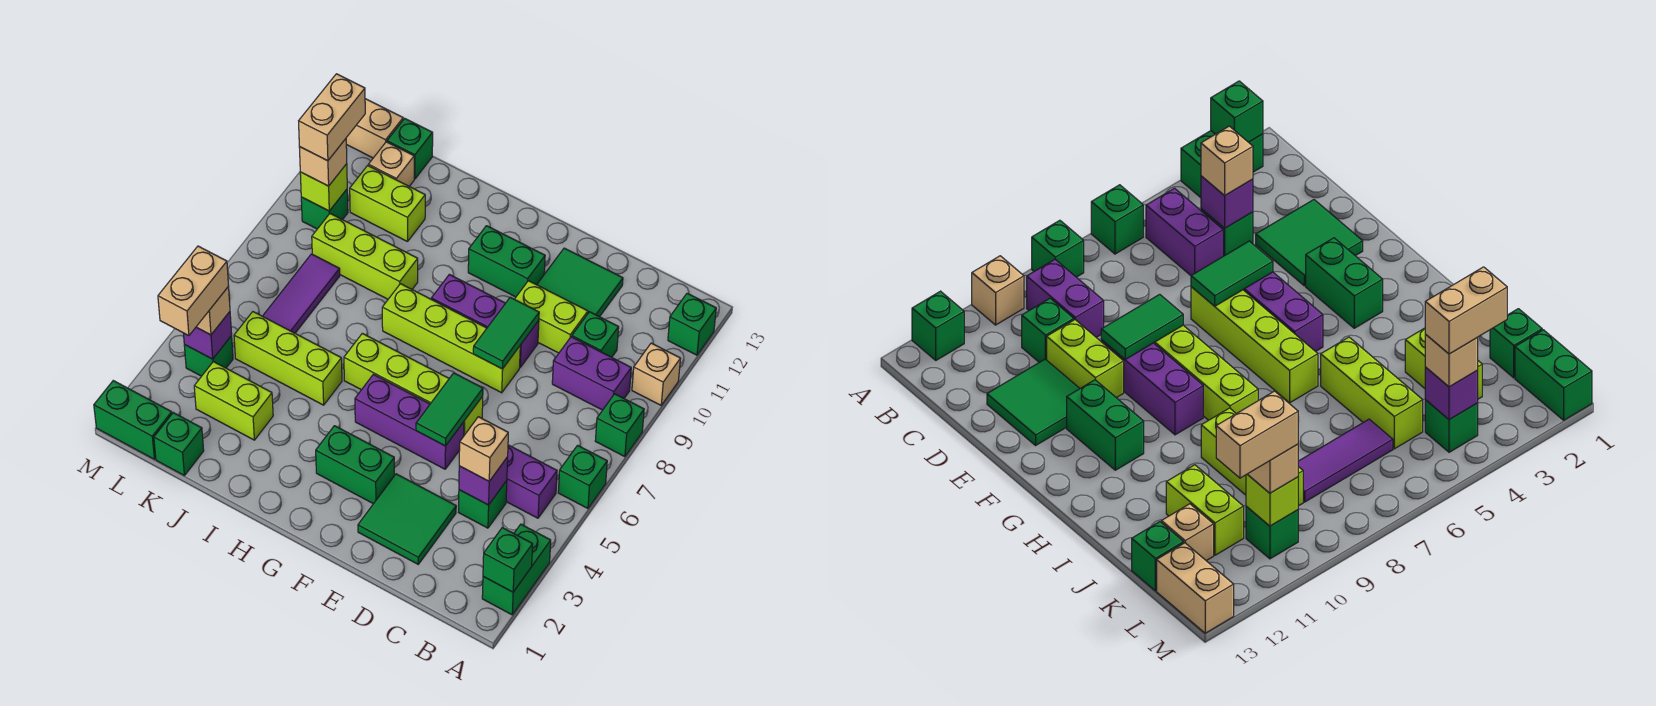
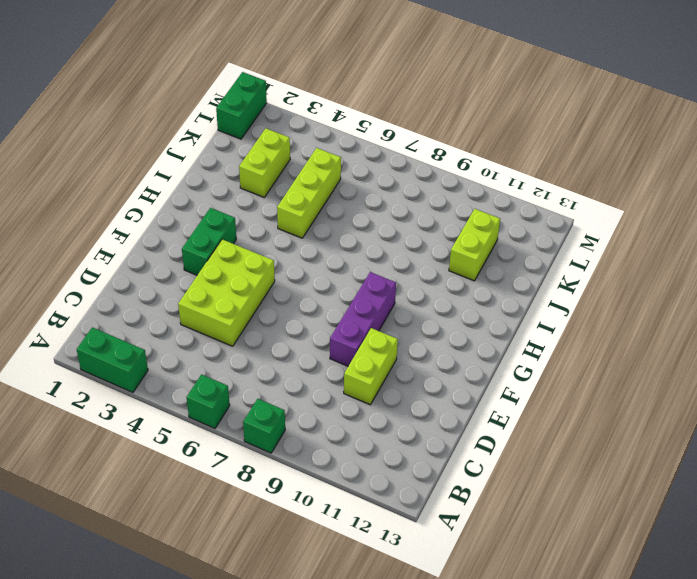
lime brick D4:F5 level 1 -> purple brick E5:G5 level 1
none -> tan brick A10 level 1
none -> green brick A12 level 1
none -> purple brick B5:C5 level 1
none -> purple brick B9:C9 level 1

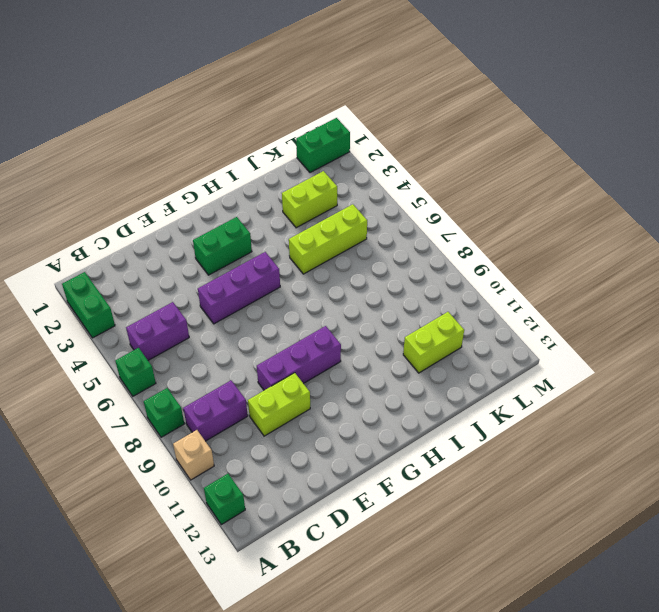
none -> green brick C4 level 1
none -> green brick C10 level 1
none -> green tile D2:E3 level 1
none -> green tile D11:E12 level 1

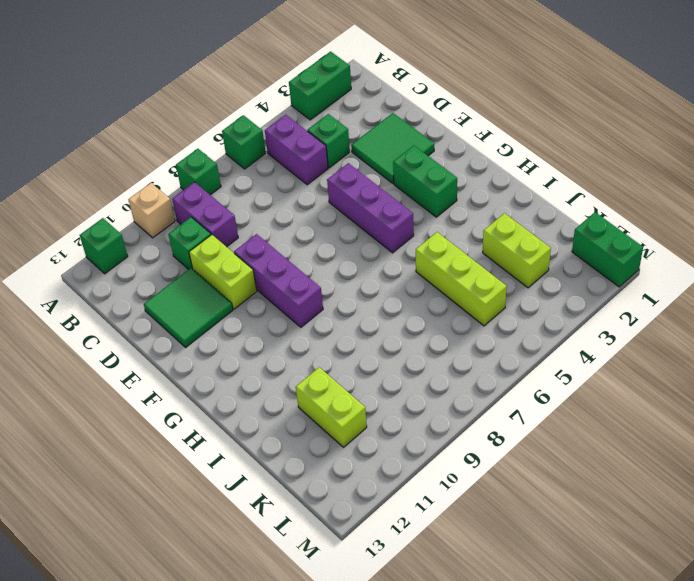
none -> lime brick E6:H6 level 1
none -> lime brick E8:H8 level 1
none -> green brick F11:G11 level 1
none -> lime brick I9:K9 level 1

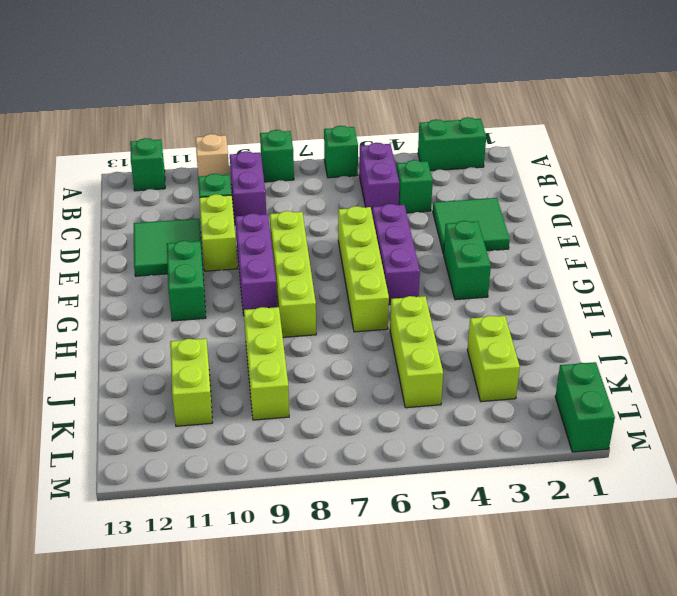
none -> green brick K1 level 1
none -> purple tile K6:K8 level 1
none -> tan brick K12 level 1
none -> green brick K13 level 1

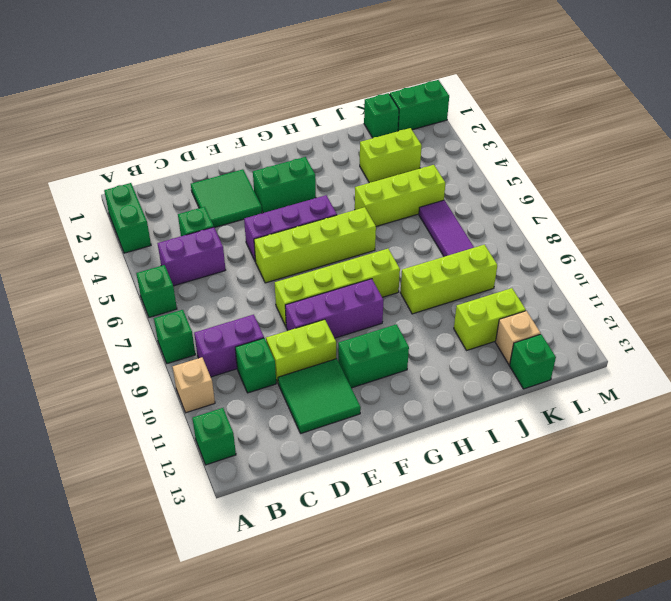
none -> green brick L4 level 1
none -> green brick L10 level 1
none -> tan brick L13:M13 level 1
none -> green brick A2 level 2

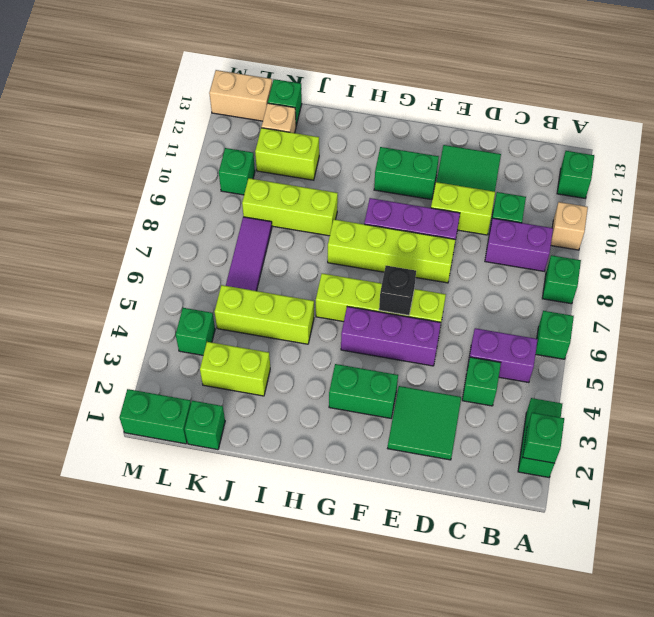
black brick F6 level 2 -> none
none -> purple brick C4 level 2
none -> green tile E5:E6 level 2
none -> green tile E8:E9 level 2
none -> purple brick L4 level 2

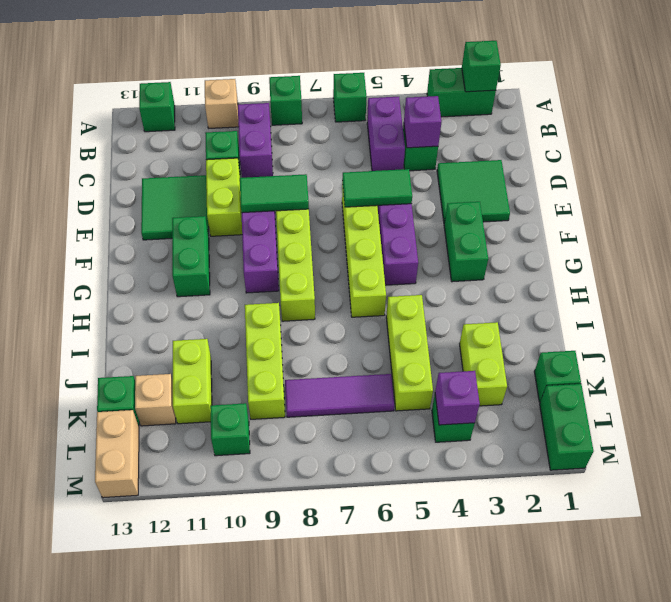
none -> lime brick L10 level 2
none -> tan brick C4 level 3
none -> tan brick L4 level 3
none -> tan brick L10 level 3

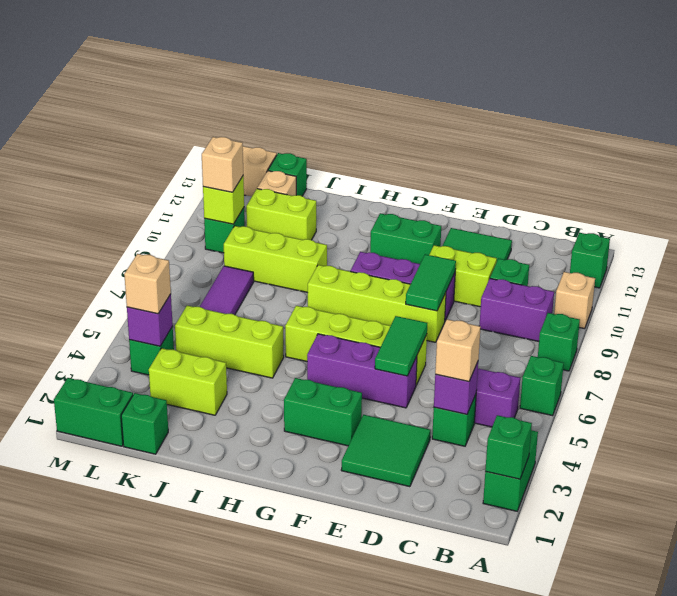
none -> tan brick L3:L4 level 4
none -> tan brick L10:L11 level 4

